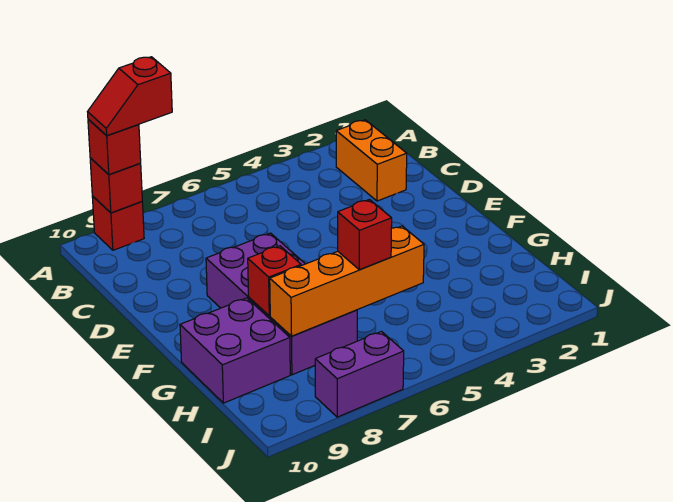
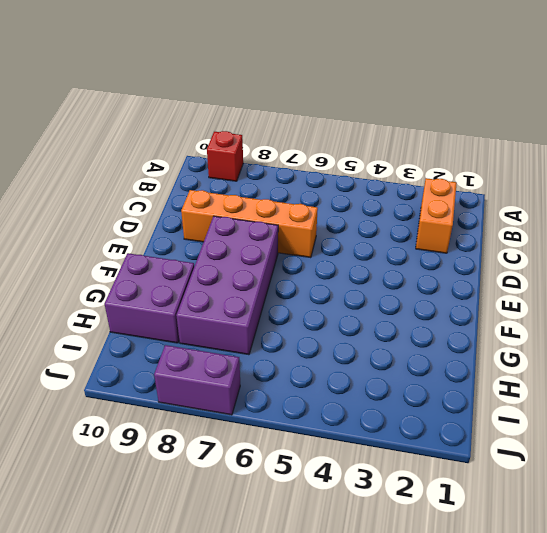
orange brick D6:D9 level 1 -> orange brick H5:H8 level 2
none -> red brick A9 level 2
none -> red brick G8 level 2

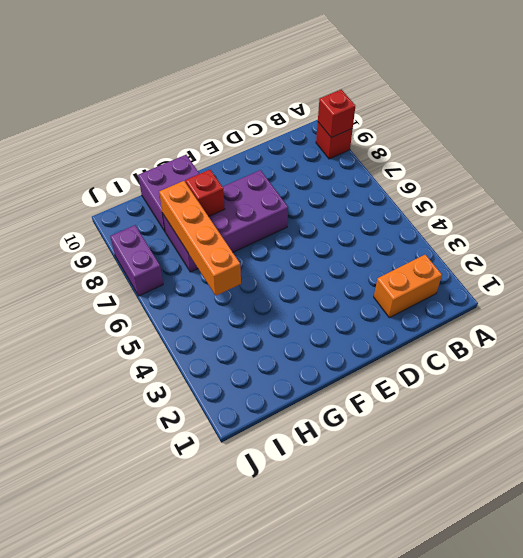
none -> red brick A9 level 3
none -> red brick H6 level 3

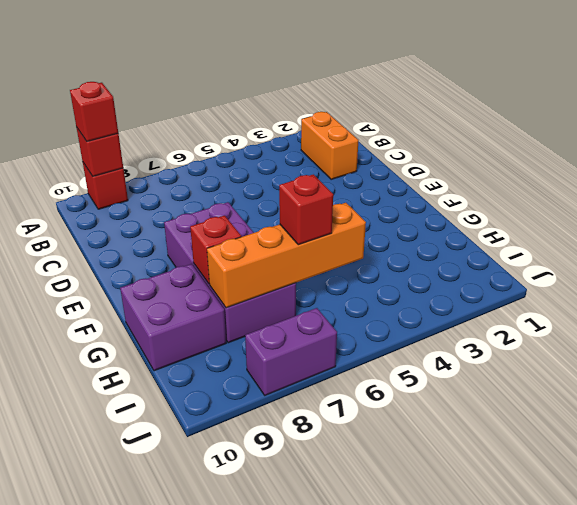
none -> red slope A8:A9 level 4 top 8

